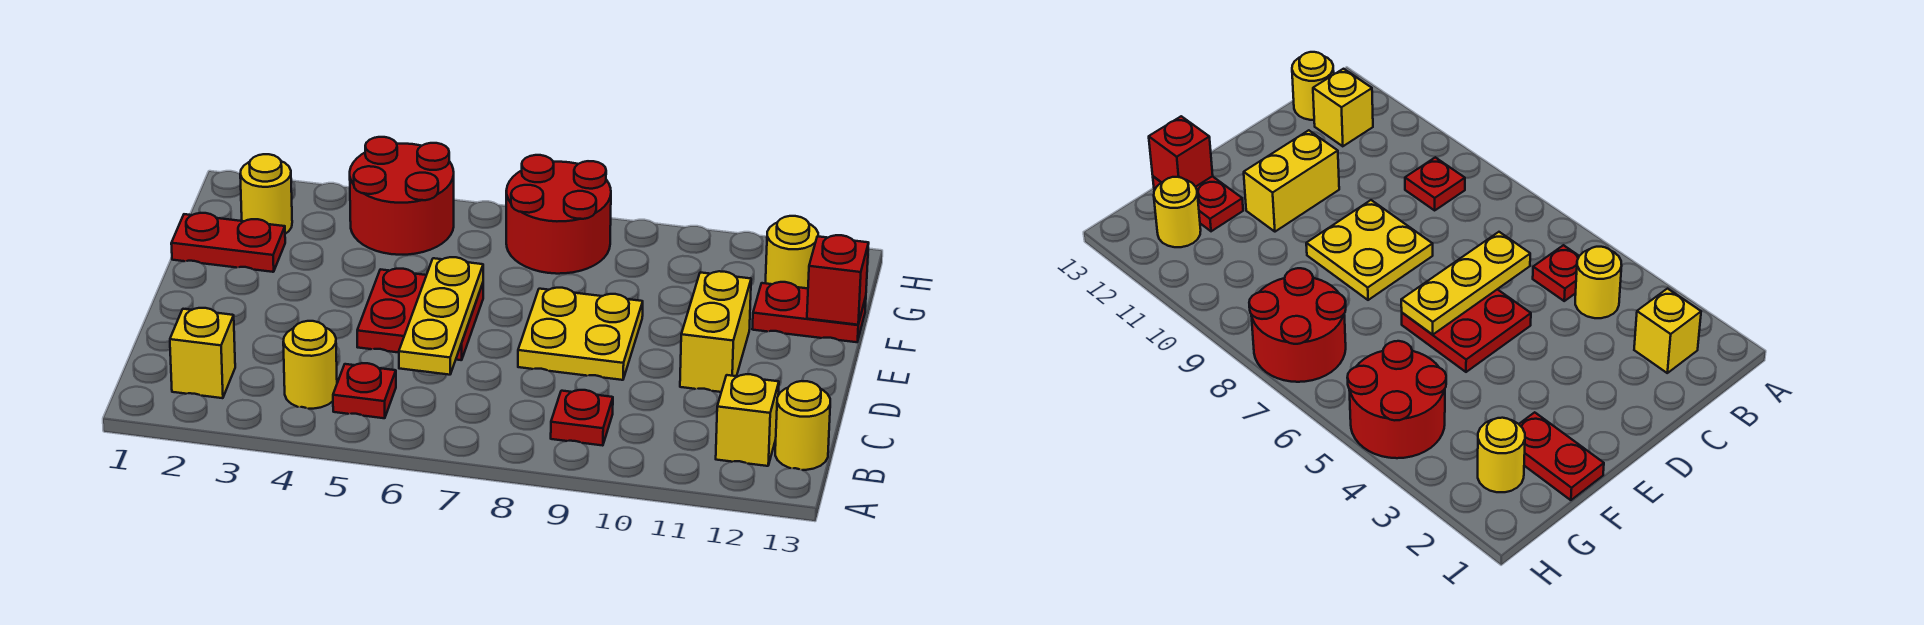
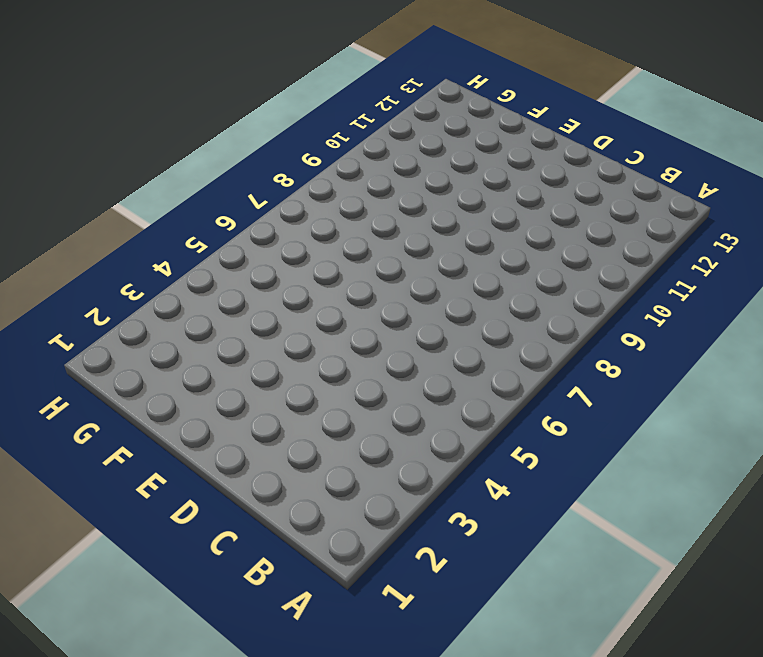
none -> yellow brick B2 level 1
none -> yellow round brick B4 level 1
none -> red plate B5 level 1

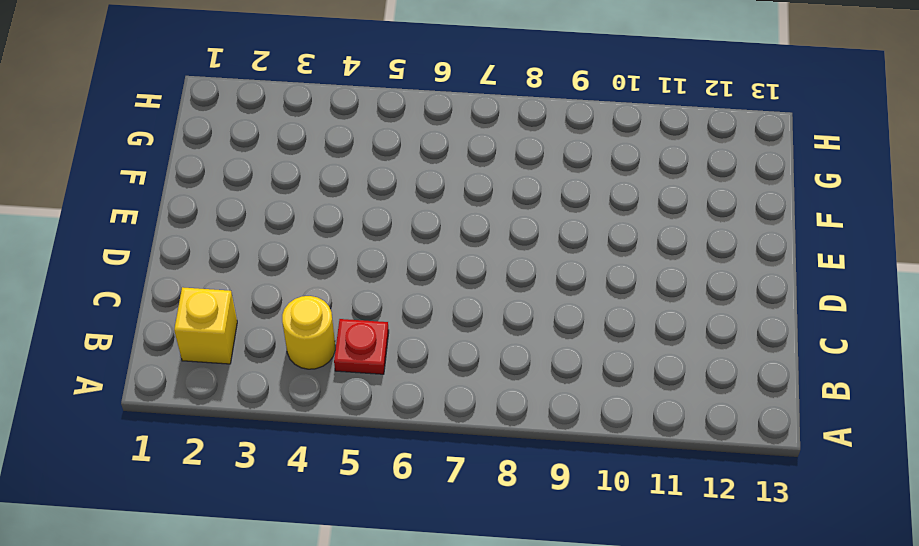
none -> red plate B9 level 1
none -> yellow brick B12 level 1
none -> yellow round brick B13 level 1

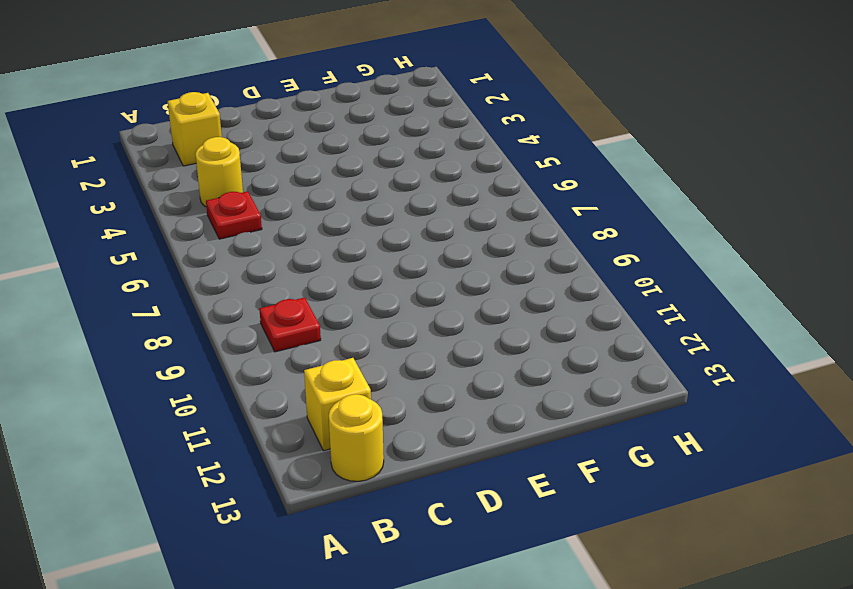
none -> red plate D5:E6 level 1
none -> yellow plate D8:E9 level 1
none -> yellow brick D11:E11 level 1

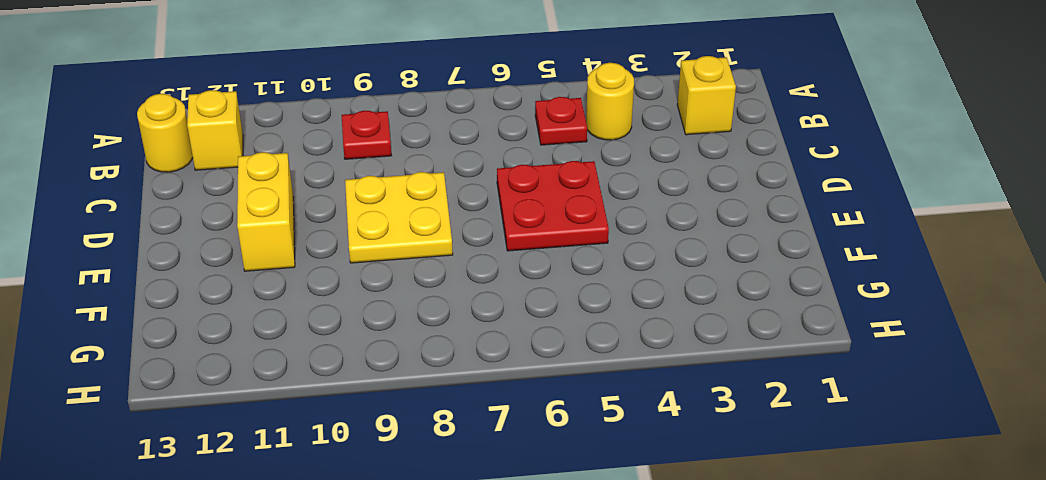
none -> red plate F1:F2 level 1
none -> red plate F12:F13 level 1
none -> yellow round brick G2 level 1

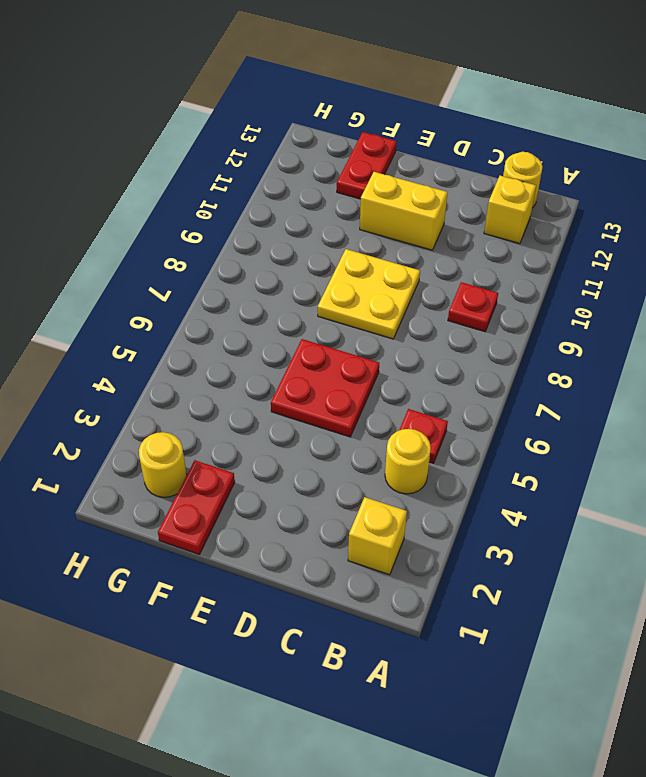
none -> red round brick G4:H5 level 1
none -> red round brick G7:H8 level 1
none -> yellow round brick G12 level 1

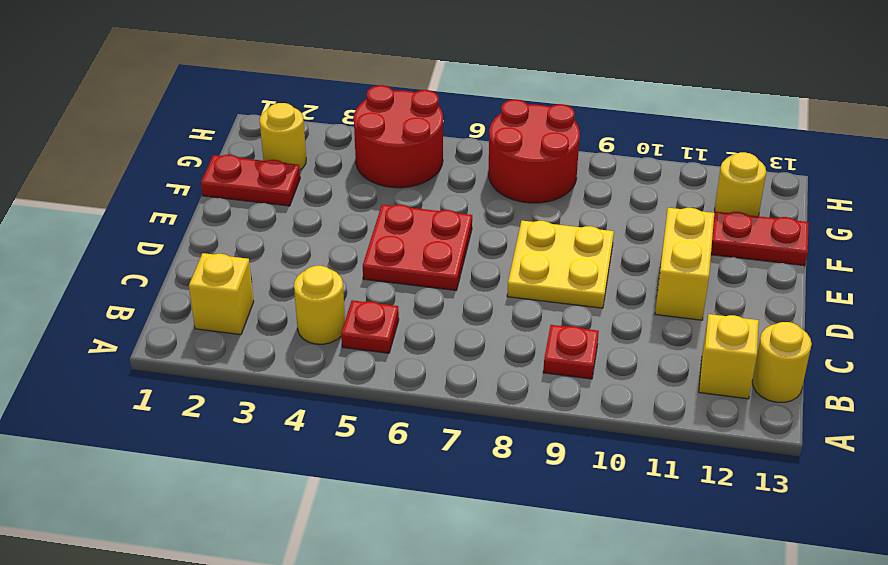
none -> yellow plate C6:E6 level 2
none -> red brick F13 level 2

